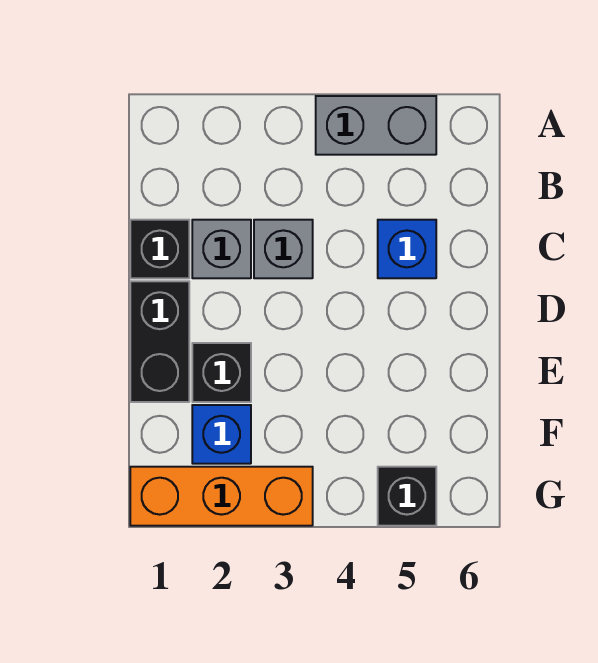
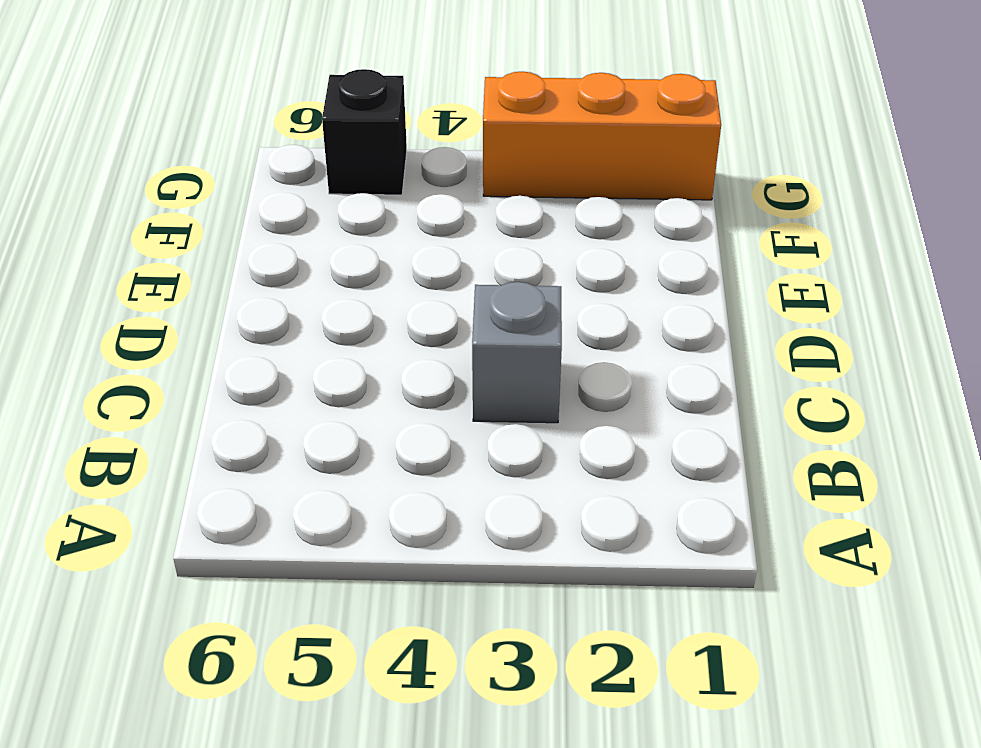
none -> grey brick A4:A5 level 1
none -> black brick C1 level 1

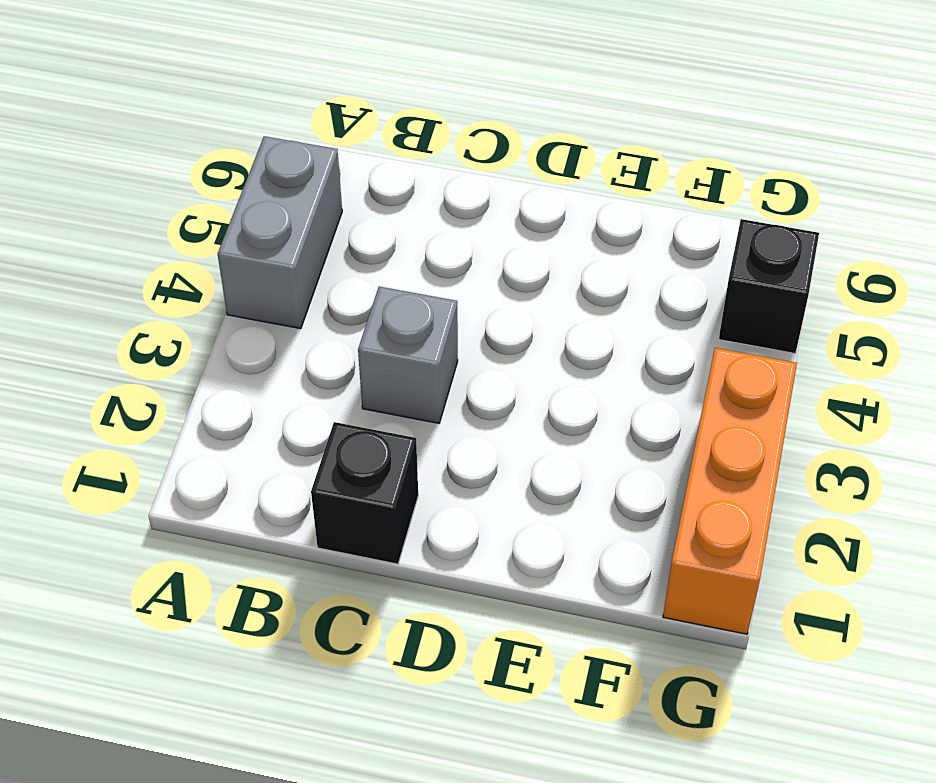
none -> grey brick C2 level 1
none -> blue brick C5 level 1

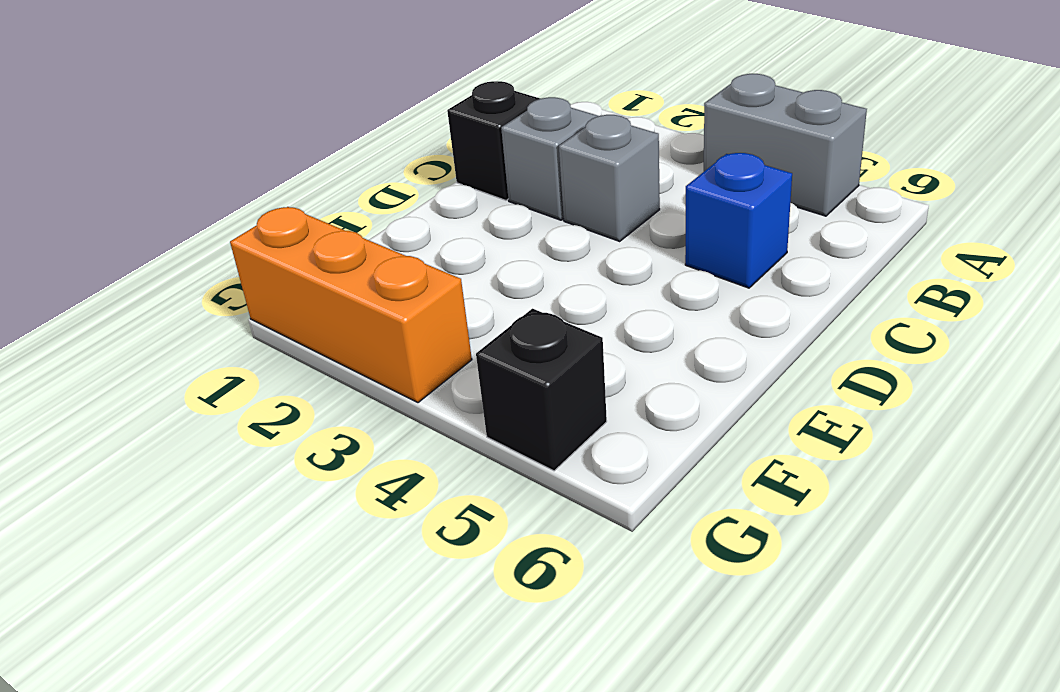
none -> black brick D1:E1 level 1
none -> black brick E2 level 1

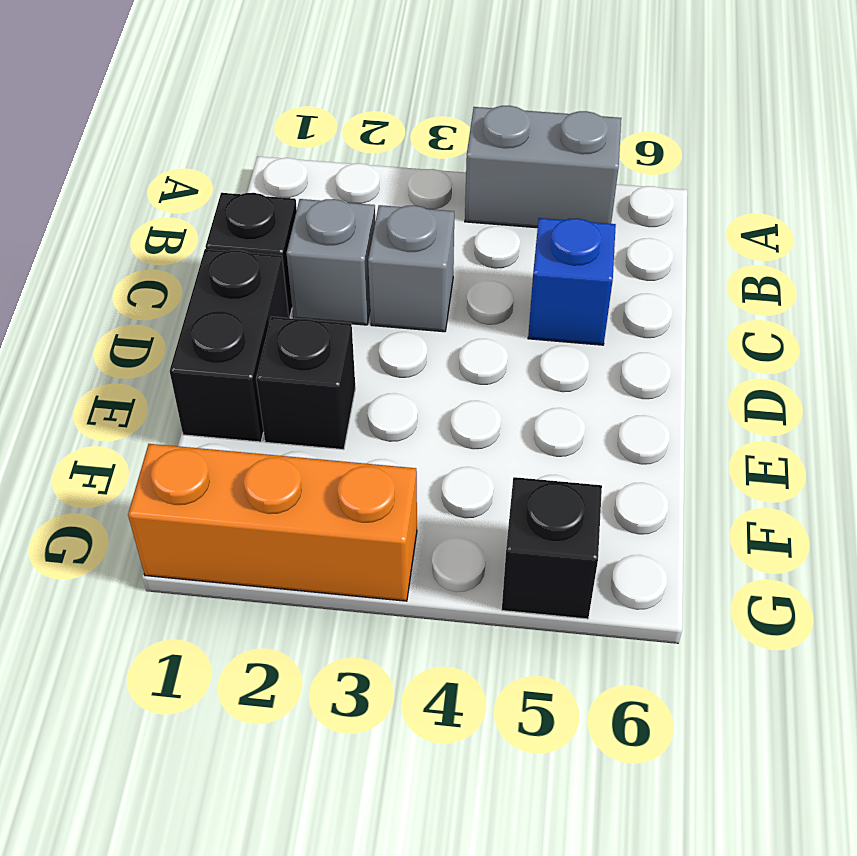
none -> blue brick F2 level 1

